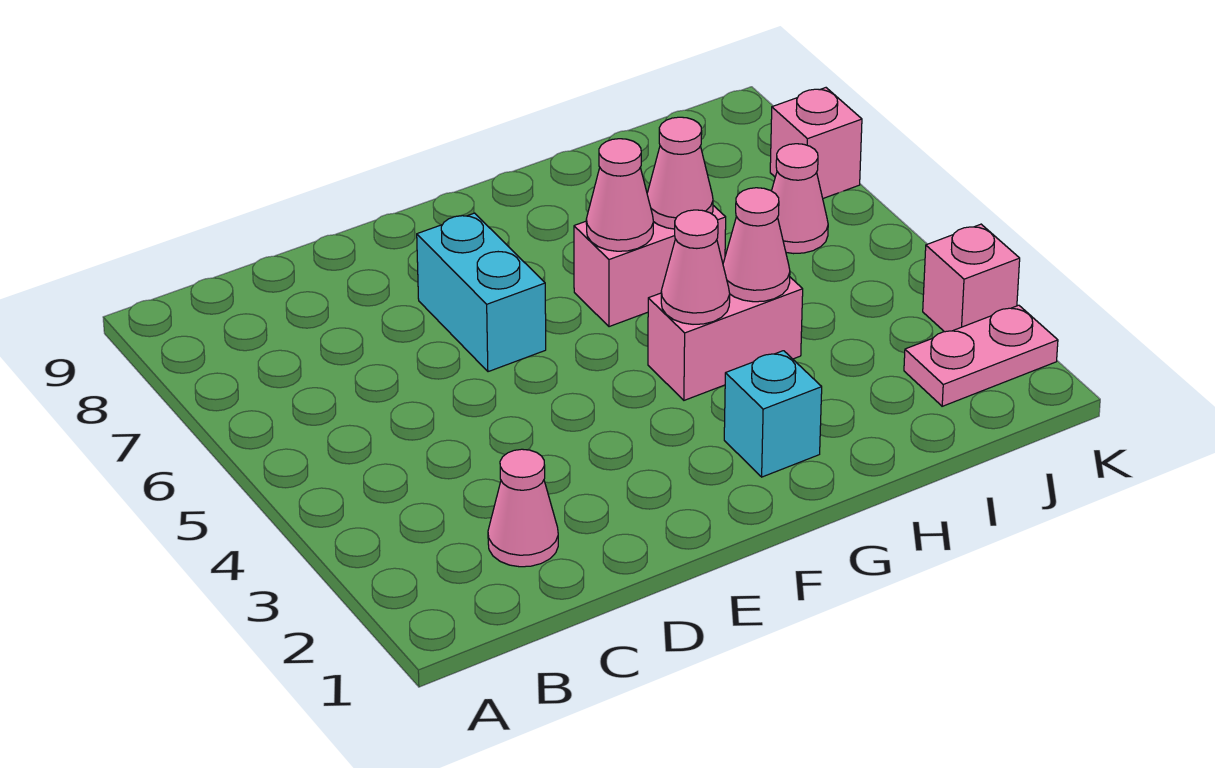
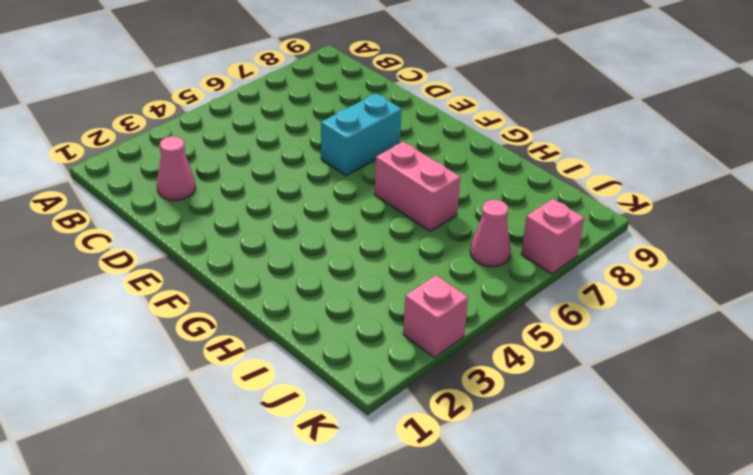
none -> cyan brick G2 level 1
none -> pink brick G4:H4 level 1
none -> pink plate J2:K2 level 1

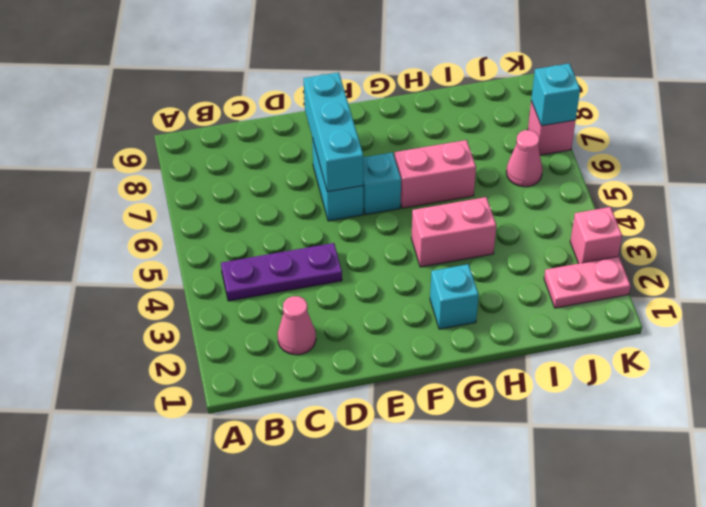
purple plate B4:D4 level 1 -> none
cyan brick E6:E8 level 2 -> none
cyan brick F6 level 1 -> none
cyan brick K7 level 2 -> none
none -> pink cone G4 level 2
none -> pink cone G6 level 2
none -> pink cone H4 level 2

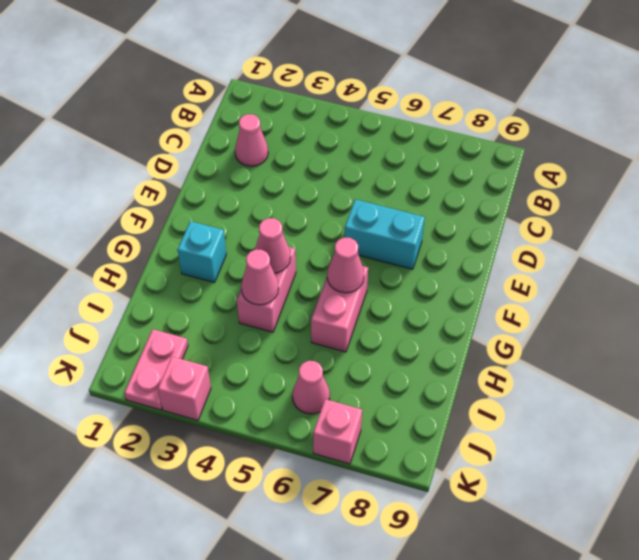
none -> pink cone H6 level 2

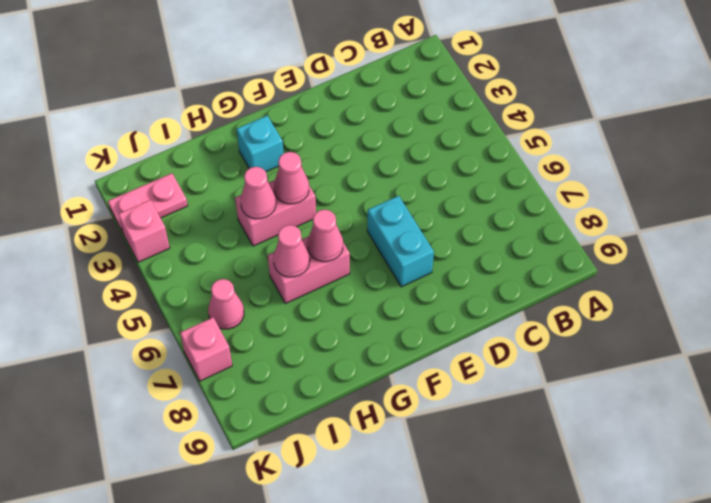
none -> pink cone C2 level 1

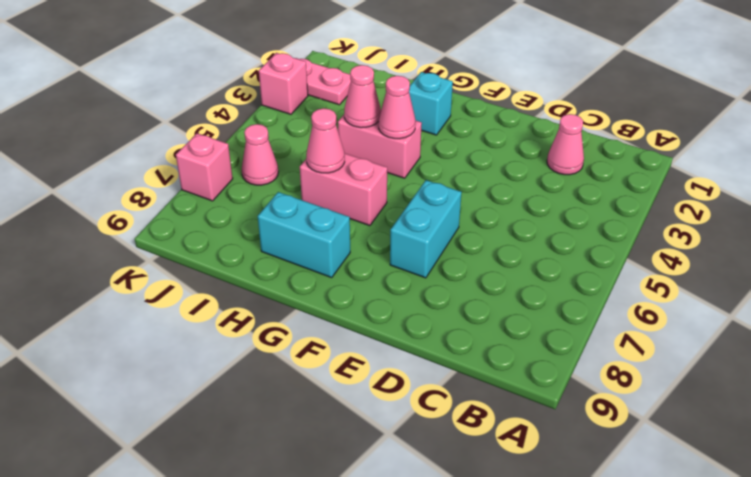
cyan brick G8:H8 level 1 -> none
none -> pink cone G6 level 2

